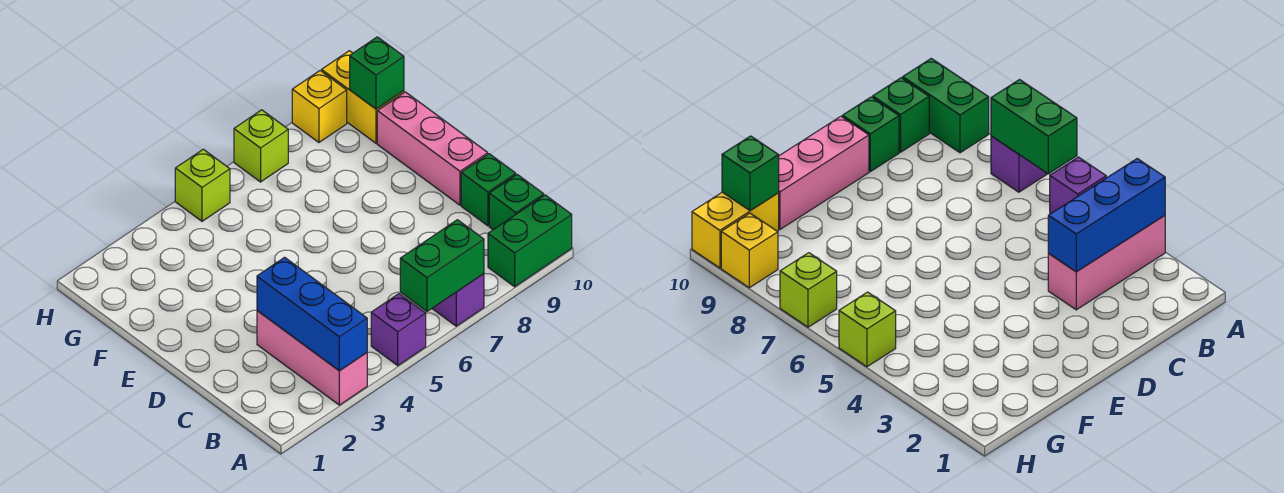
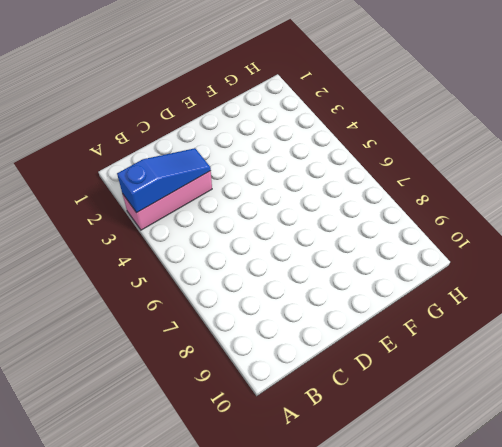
blue slope A3:C3 level 2 top A -> blue brick A3:C3 level 2
none -> purple brick A5 level 1
none -> purple brick A7 level 1
none -> green brick A9:A10 level 1

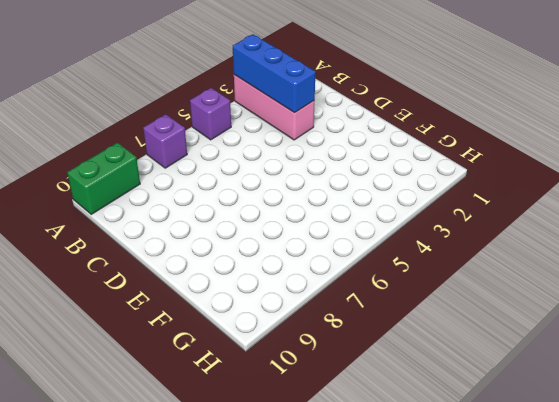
none -> green brick B10 level 1
none -> green brick C10 level 1
none -> pink brick D10:F10 level 1

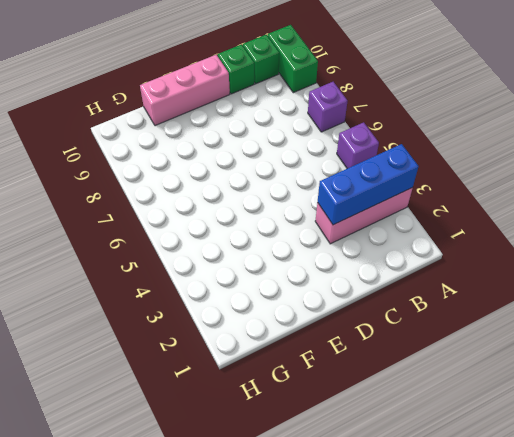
none -> yellow brick G10:H10 level 1
none -> lime brick H5 level 1
none -> lime brick H7 level 1

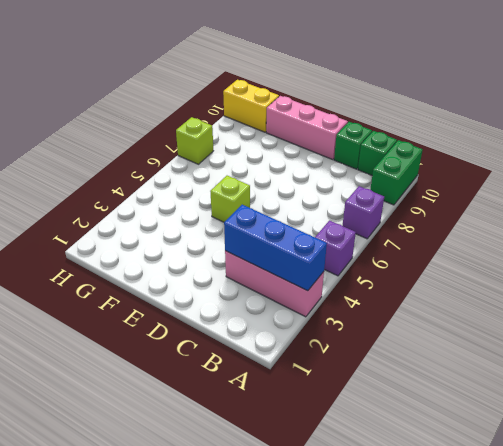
lime brick E5 level 1 -> lime brick H5 level 1
none -> yellow brick H9 level 1
none -> green brick A6:A7 level 2
none -> green brick G10 level 2

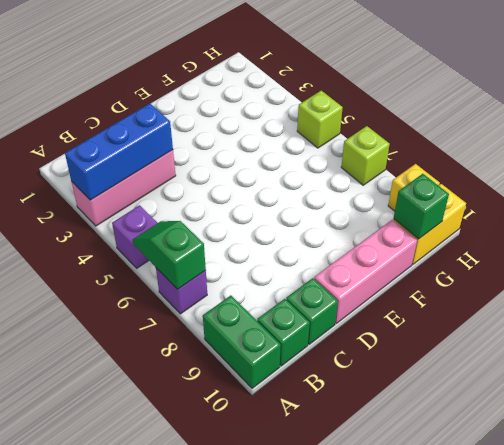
green slope A6:A7 level 2 top 7 -> green brick A6:A7 level 2

